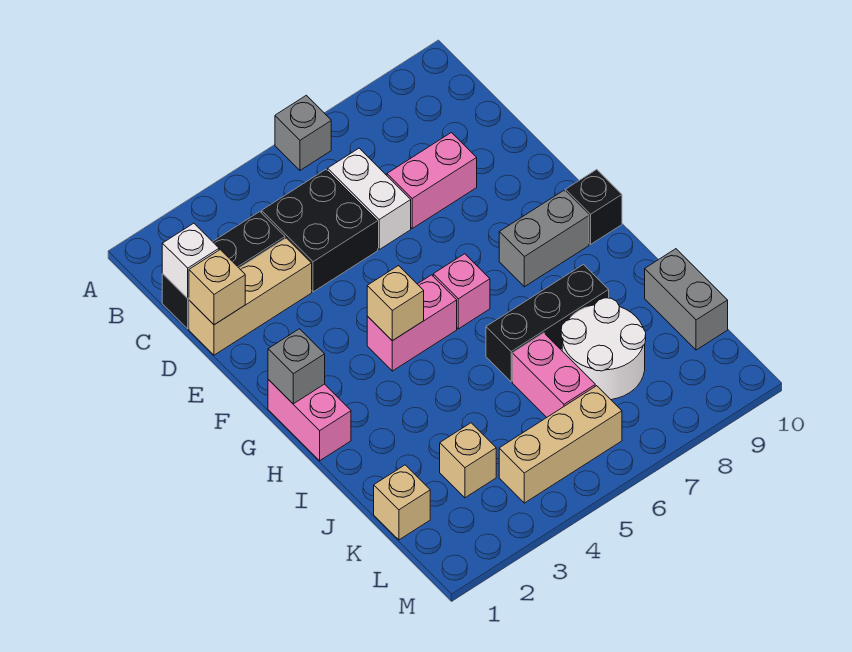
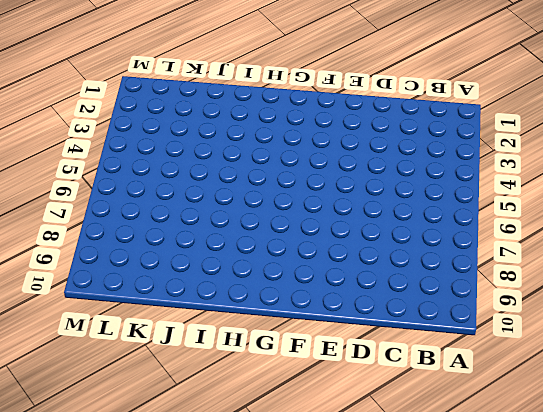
none -> grey brick A6 level 1
none -> black brick C1:C3 level 1
none -> black brick C4:D5 level 1

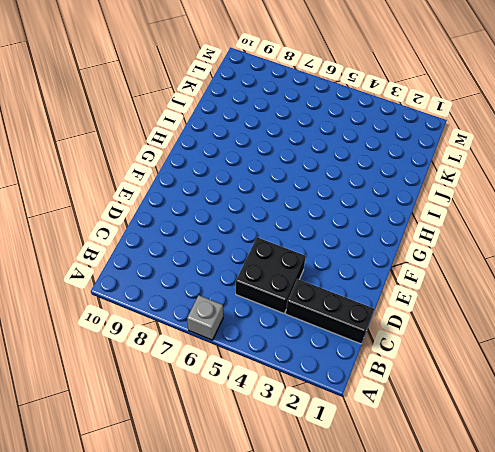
none -> white brick C6:D6 level 1
none -> tan brick D1:D3 level 1
none -> pink brick D7:D8 level 1

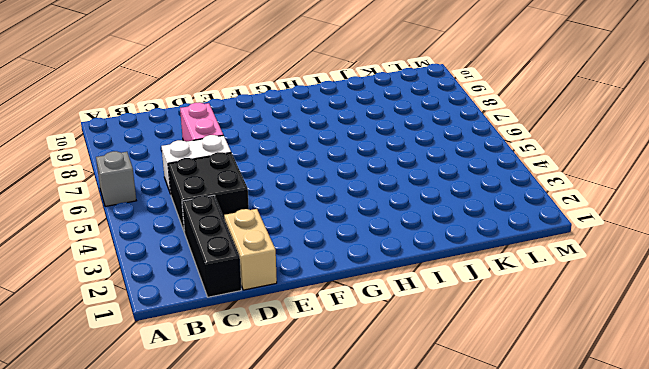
tan brick D1:D2 level 1 -> tan brick D1:D3 level 1
none -> pink brick G1:H1 level 1
none -> pink brick G4:G5 level 1
none -> pink brick G6 level 1

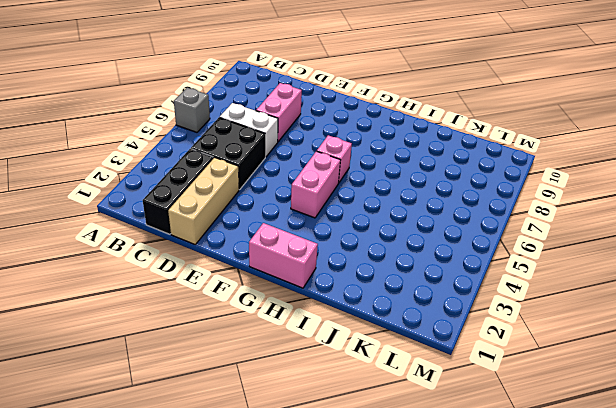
none -> grey brick G8:G9 level 1
none -> black brick G10 level 1
none -> black brick I6:I8 level 1

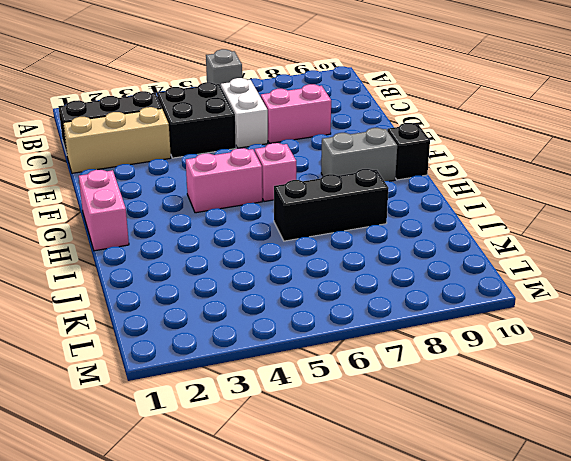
none -> pink brick J6:K6 level 1
none -> white round brick J7:K8 level 1
none -> grey brick J10:K10 level 1

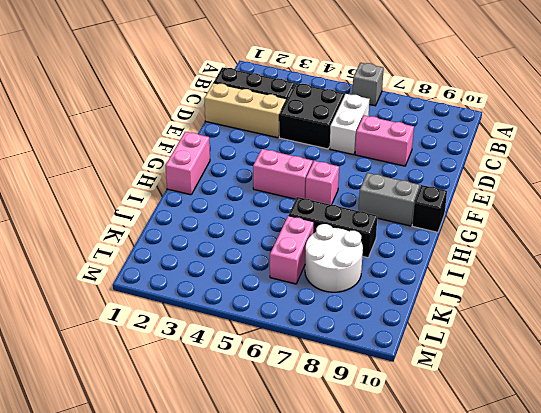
none -> grey brick J10:K10 level 1
none -> tan brick K1 level 1
none -> tan brick K3 level 1

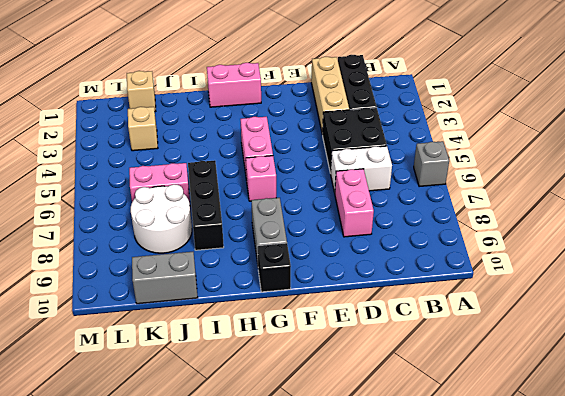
none -> tan brick L4:L6 level 1
none -> white brick C1 level 2
none -> tan brick D1 level 2

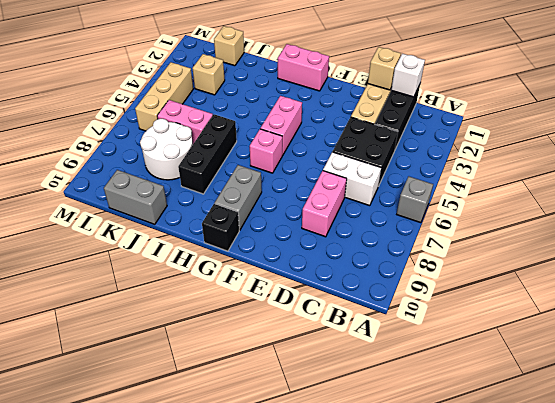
none -> grey brick G1 level 2
none -> tan brick G4 level 2

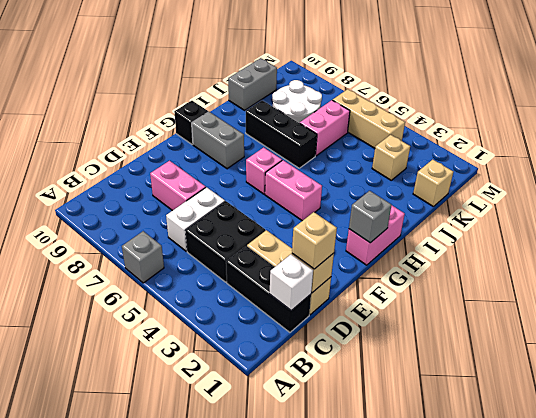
tan brick D1 level 3 -> tan brick G4 level 2

